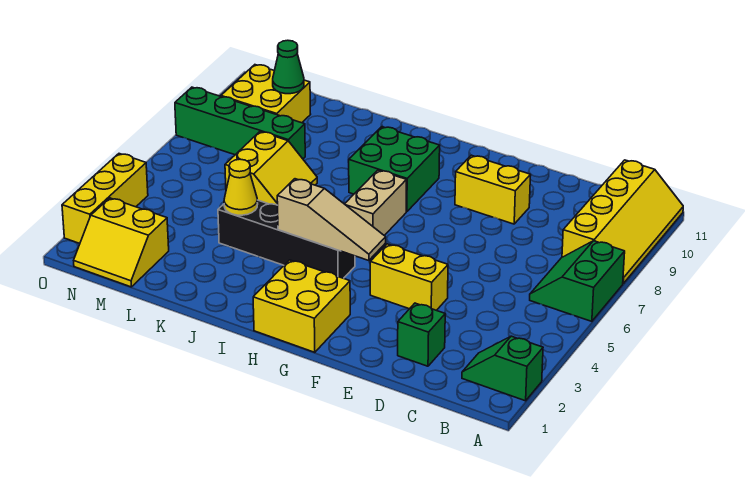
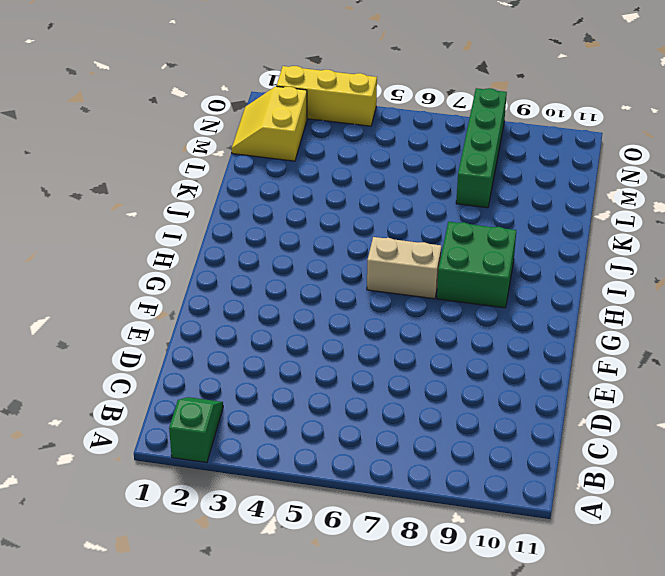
none -> green slope A6:B7 level 1 top A
none -> yellow slope A8:B11 level 1 top B
none -> green brick D2 level 1

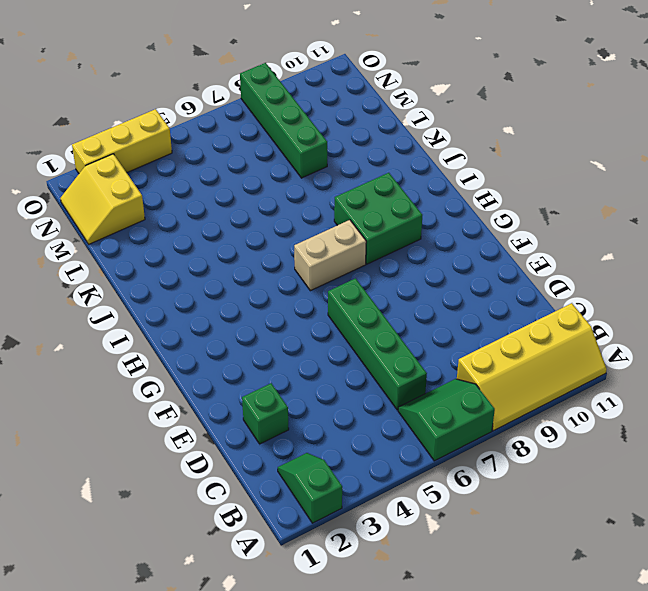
green brick C6:F6 level 1 -> none
none -> yellow brick E4:F4 level 1
none -> yellow brick E9:F9 level 1
none -> yellow brick G1:H2 level 1

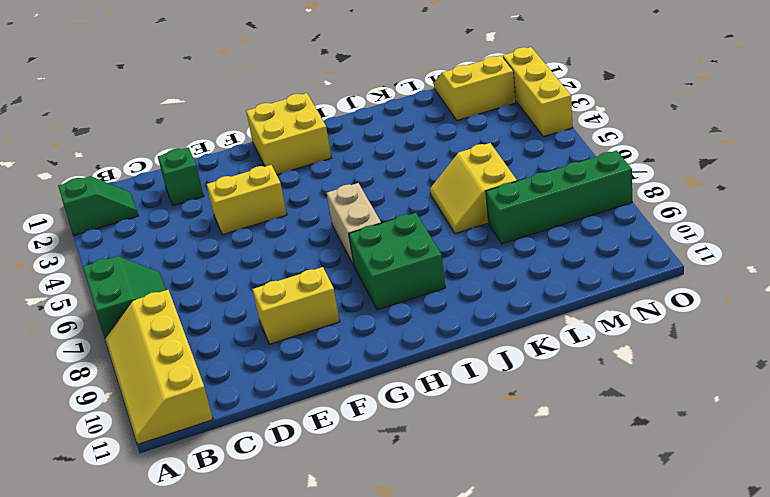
none -> black brick H4:K4 level 1
none -> yellow brick M9:N10 level 1
none -> tan slope G4:I4 level 2 top I

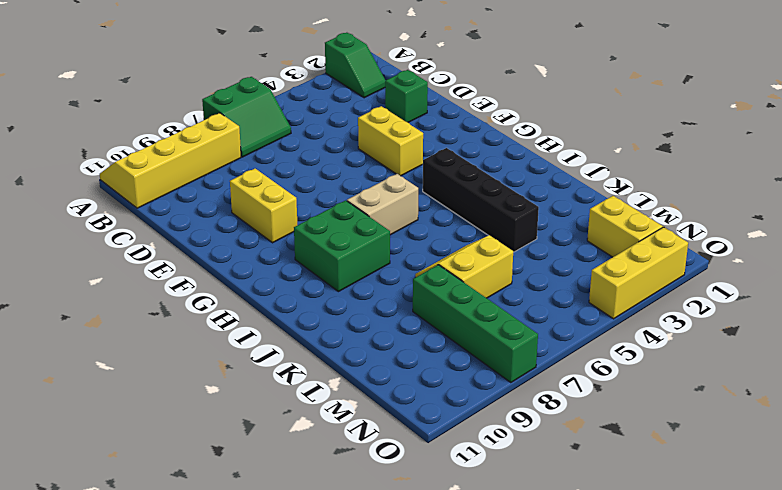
none -> yellow brick G1:H2 level 1
none -> yellow brick M9:N10 level 1
none -> tan slope G4:I4 level 2 top I

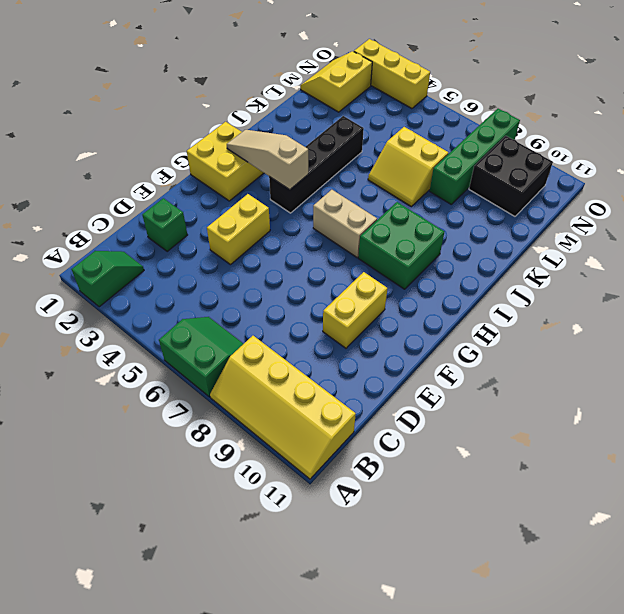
tan slope H2:H4 level 2 top 4 -> tan slope G4:I4 level 2 top I
black brick M9:N10 level 1 -> yellow brick M9:N10 level 1
none -> yellow cone K4 level 2
none -> green cone M10 level 2

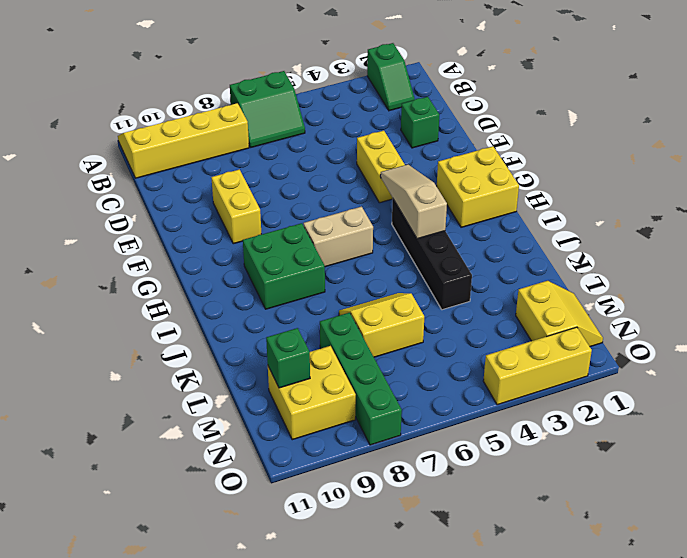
green brick M10 level 2 -> green cone M10 level 2
none -> yellow cone K4 level 2

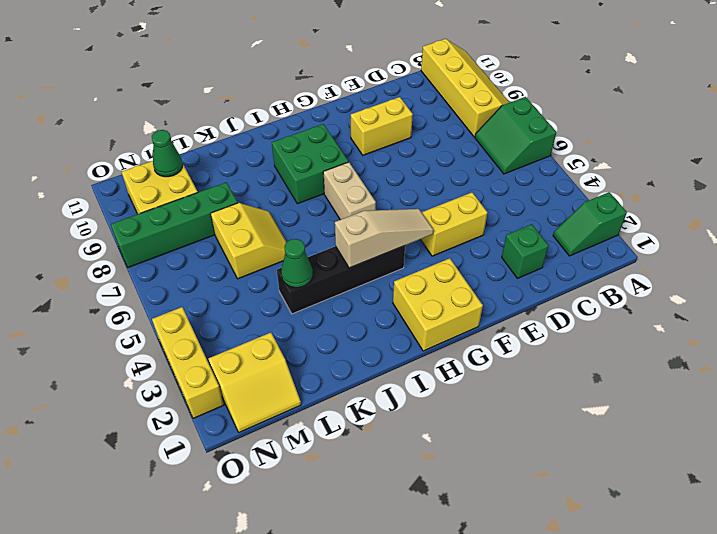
green cone K4 level 2 -> yellow cone K4 level 2

